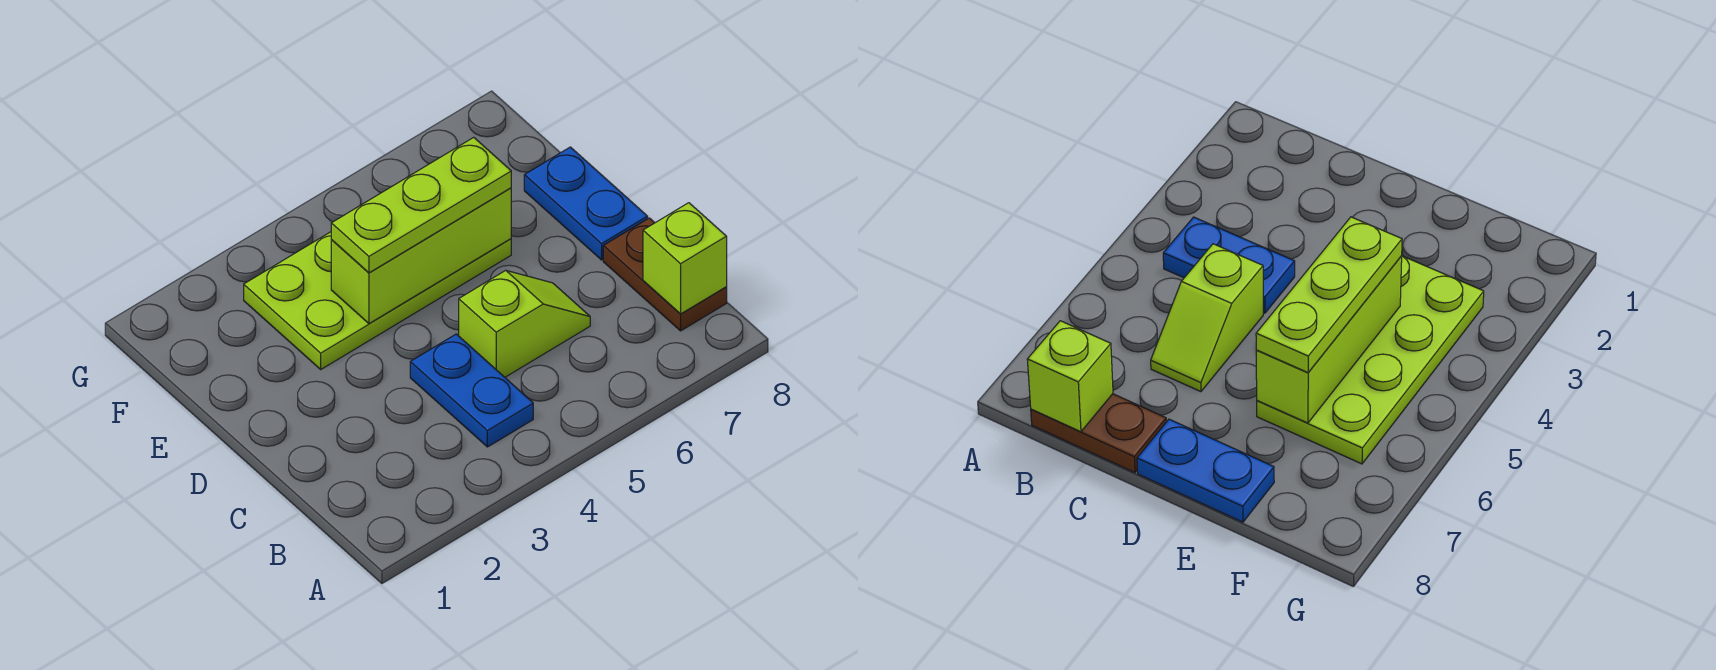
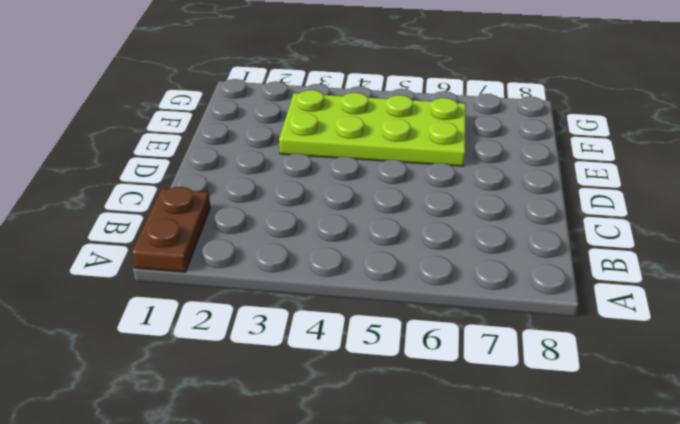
brown plate A1:B1 level 1 -> brown plate B8:C8 level 1
none -> blue plate B4:C4 level 1
none -> lime slope C5:C6 level 1 top 5

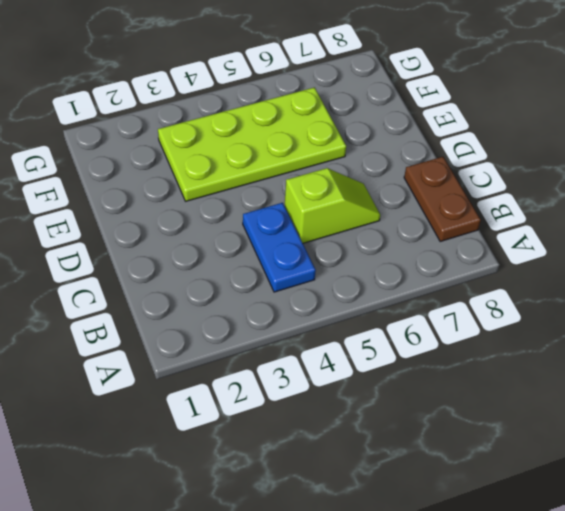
none -> blue plate D8:E8 level 1
none -> lime brick B8 level 2

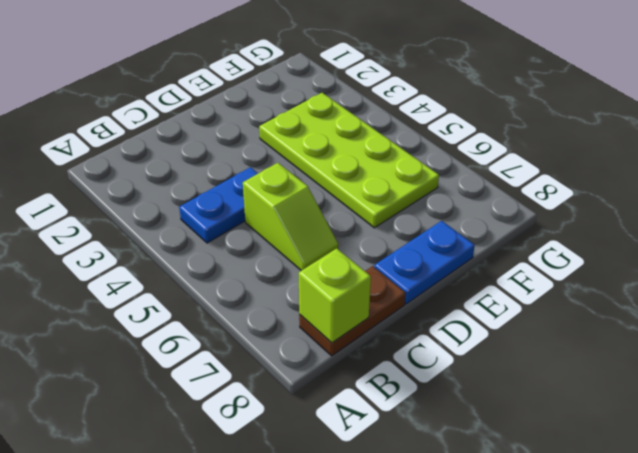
none -> lime brick E4:E6 level 2
none -> lime plate E4:E6 level 3

